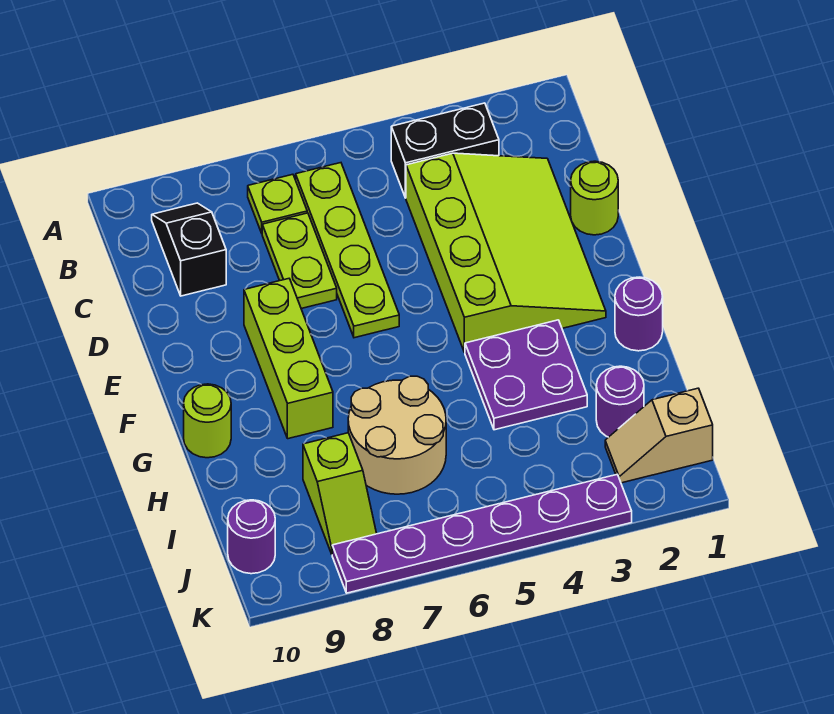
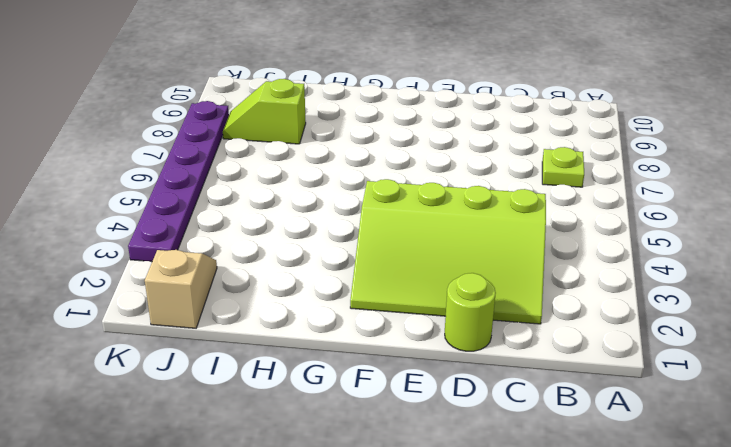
none -> black brick B3:B4 level 1
none -> lime plate B6:E6 level 1
none -> black slope B9:C9 level 1 top C

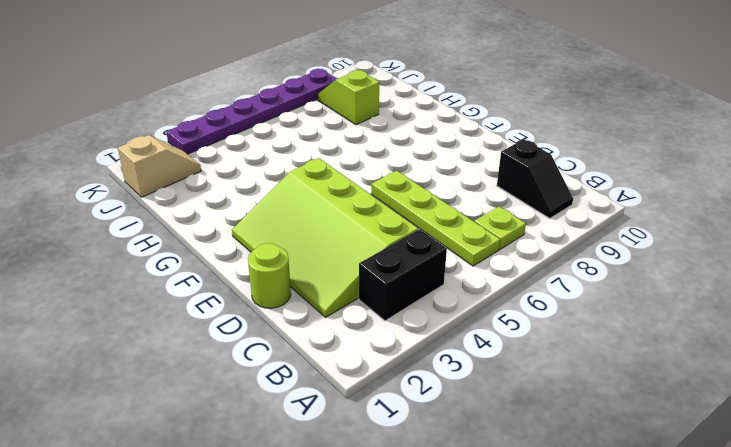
none -> lime plate C7:D7 level 1
none -> lime brick E8:G8 level 1
none -> purple round brick G1 level 1

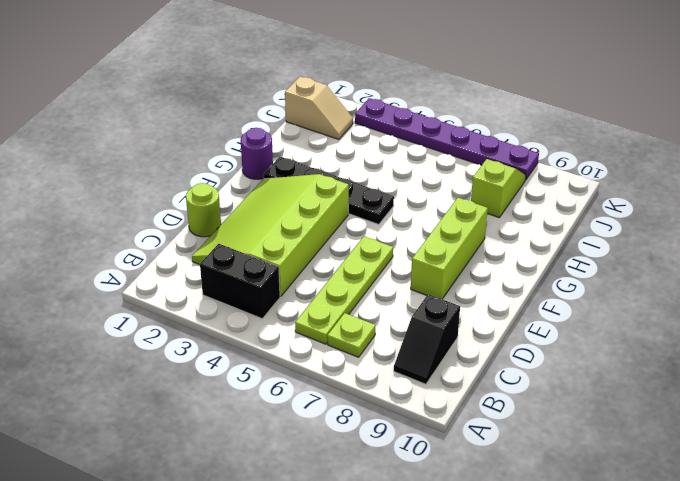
black plate G2:G5 level 1 -> purple plate G3:H4 level 1
none -> lime plate C7:D7 level 1
none -> lime round brick G10 level 1
none -> tan round brick H6:I7 level 1

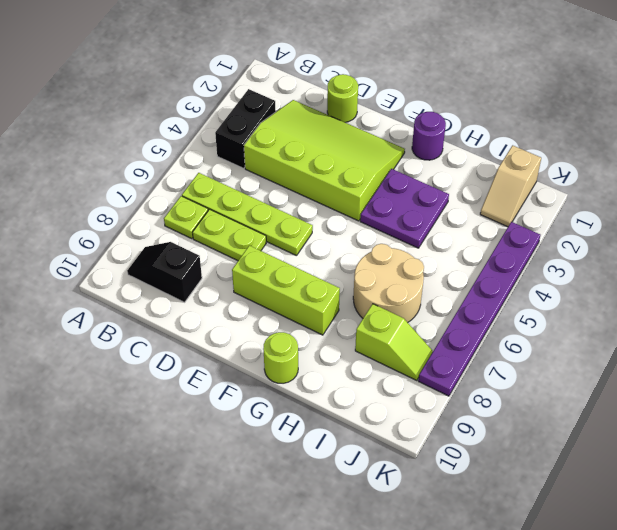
none -> purple round brick I2 level 1
none -> purple round brick J10 level 1

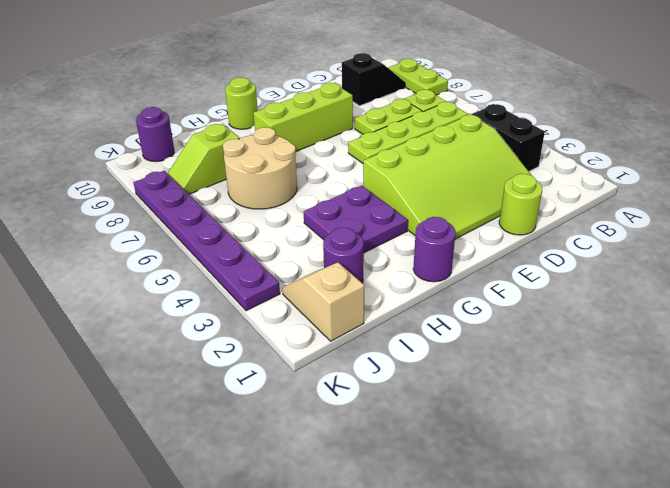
lime plate A8:A9 level 1 -> none

